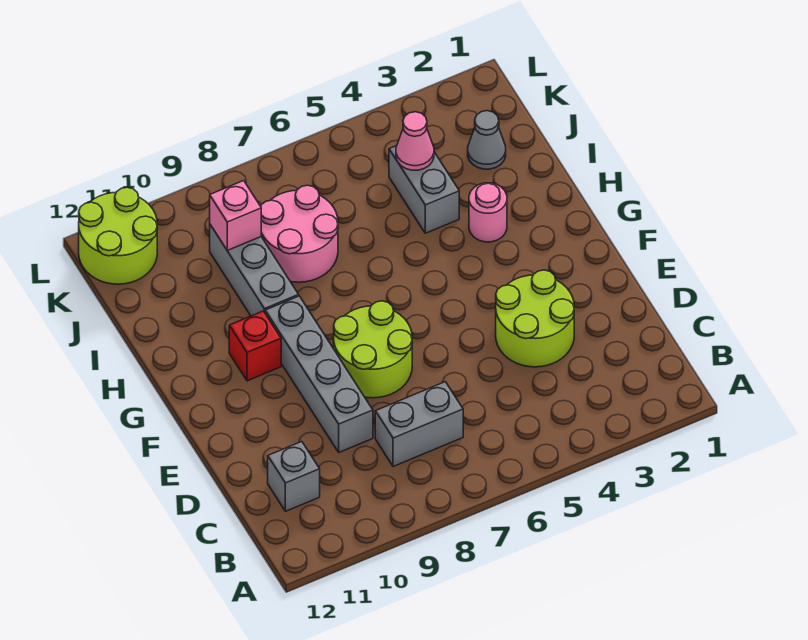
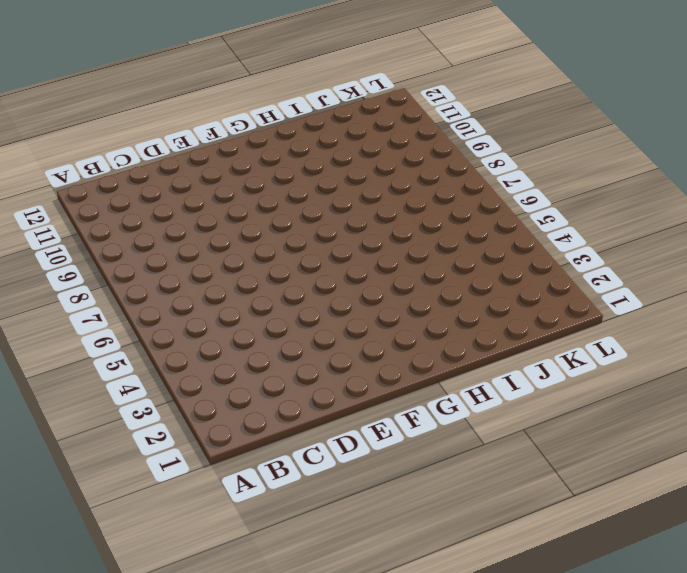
none -> grey brick C7:C8 level 1
none -> grey brick C11 level 1
none -> lime round brick D3:E4 level 1

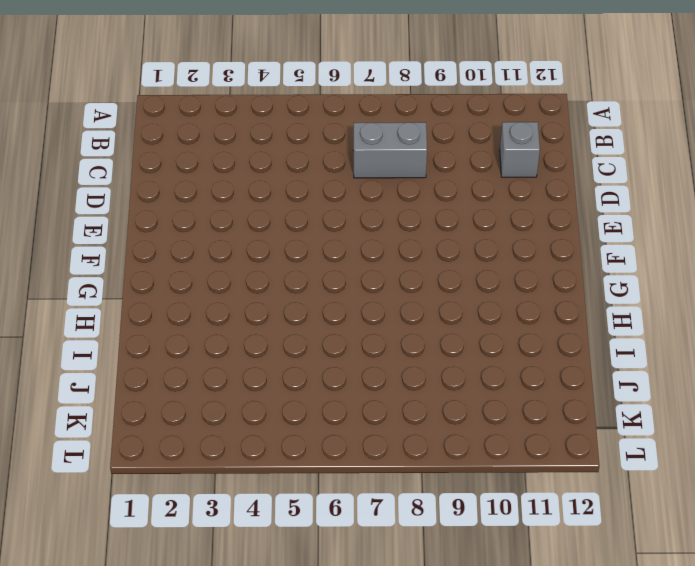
none -> lime round brick D3:E4 level 1
none -> grey brick D9:G9 level 1
none -> lime round brick E7:F8 level 1

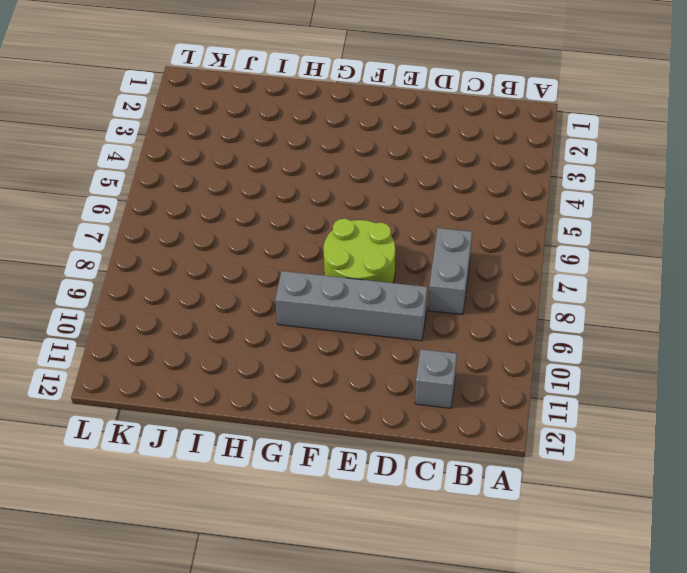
none -> lime round brick D3:E4 level 1
none -> red brick G10 level 1
none -> pink round brick H3 level 1

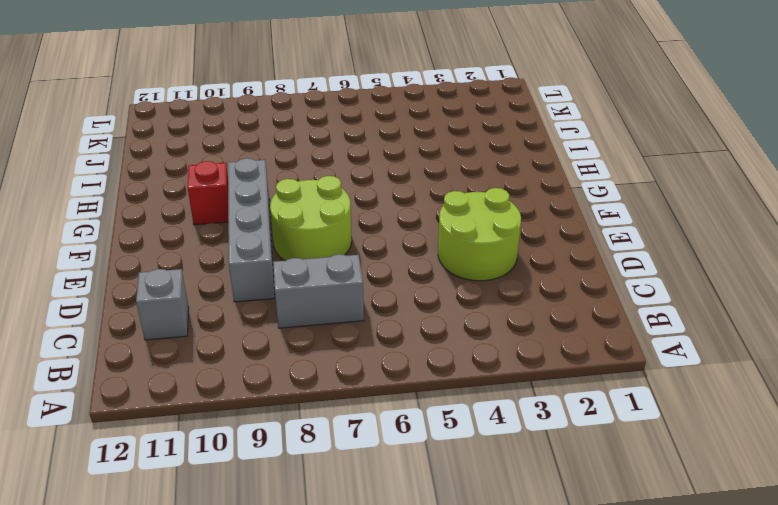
none -> pink round brick H3 level 1
none -> grey brick H9:J9 level 1
none -> grey brick I4:J4 level 1

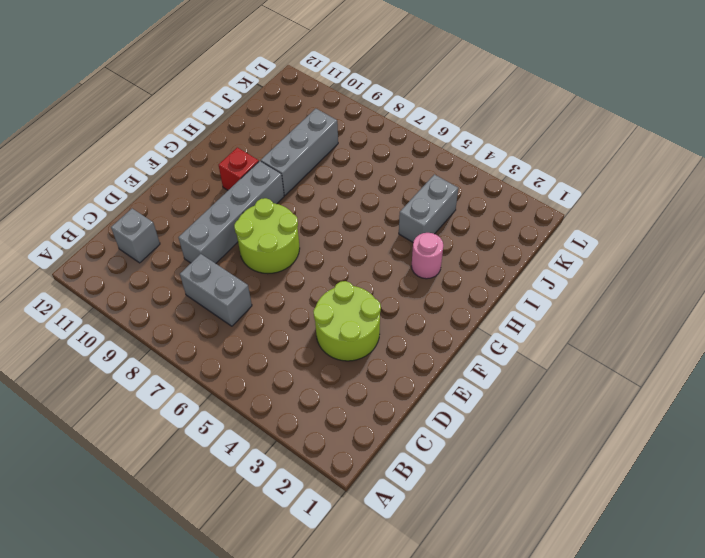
none -> pink round brick I7:J8 level 1
none -> grey cone J2 level 1
none -> lime round brick K11:L12 level 1

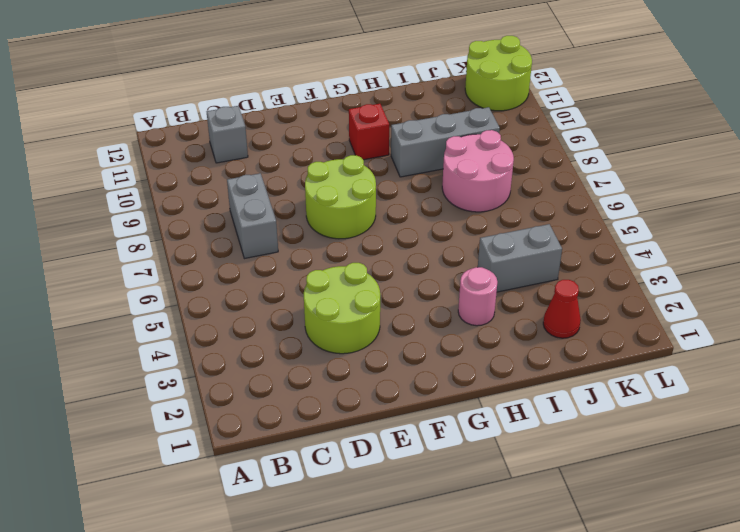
red cone J2 level 1 -> grey cone J2 level 1
none -> grey brick D9:G9 level 1
none -> pink cone J4 level 2
none -> pink brick J9 level 2

